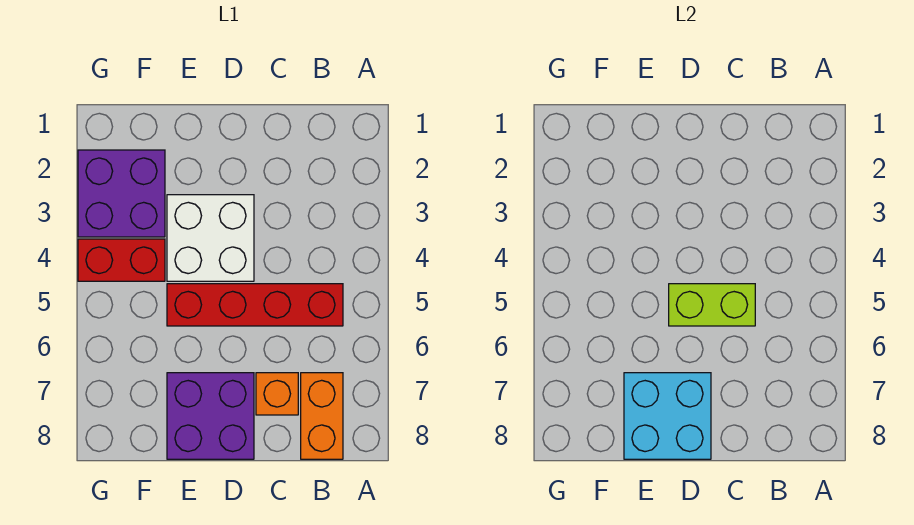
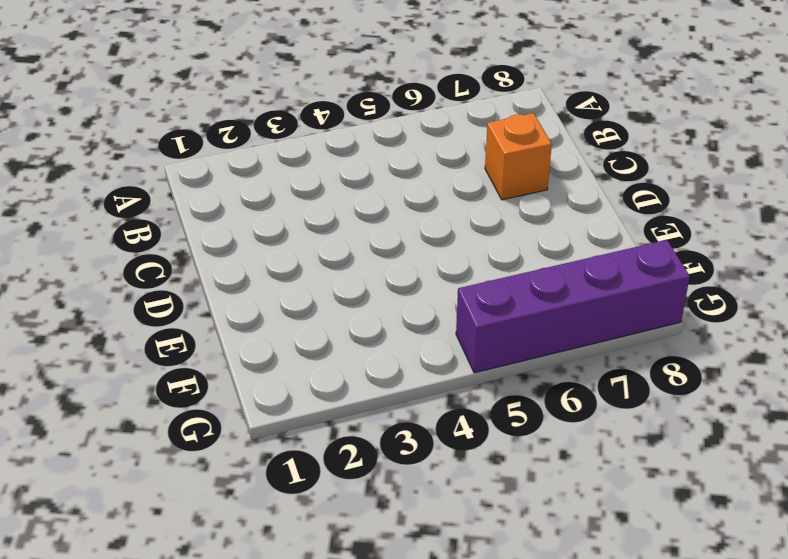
purple brick G5:G8 level 1 -> none
none -> red brick B5:E5 level 1
none -> orange brick B7:B8 level 1

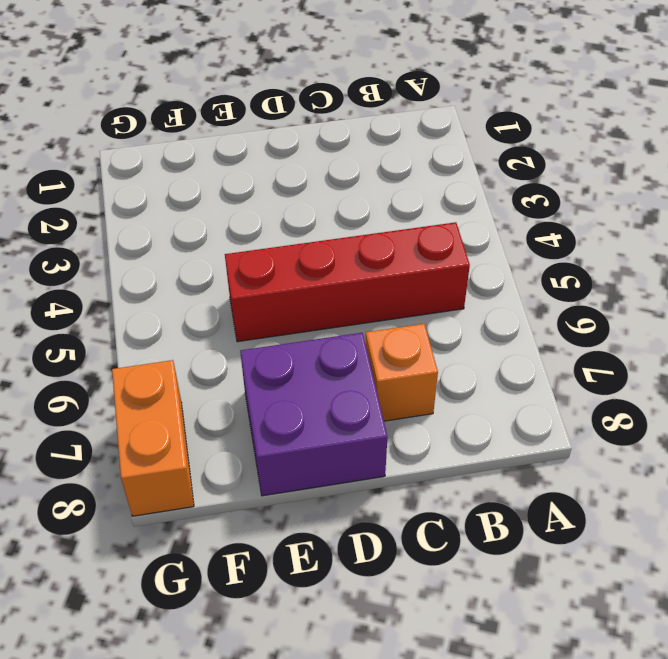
orange brick G7:G8 level 1 -> orange brick B7:B8 level 1
none -> white brick D3:E4 level 1
none -> purple brick F2:G3 level 1

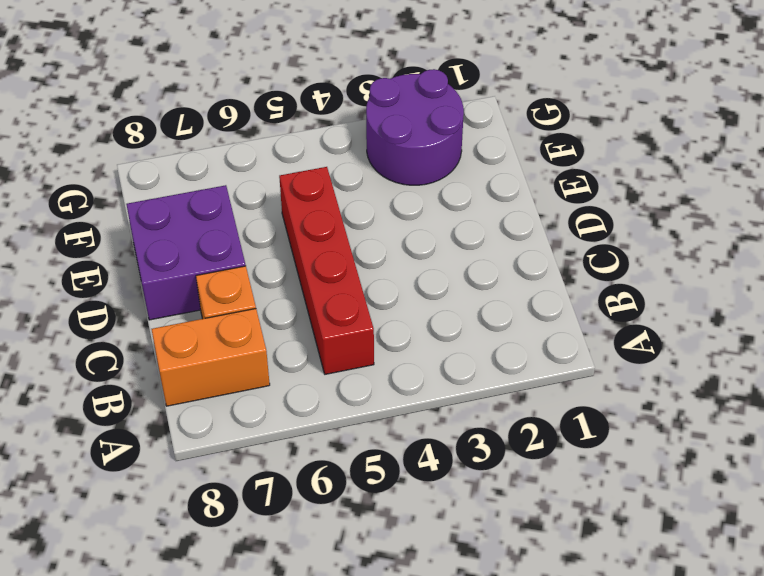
purple round brick F2:G3 level 1 -> purple brick F2:G3 level 1
none -> white brick D3:E4 level 1
none -> red brick F4:G4 level 1

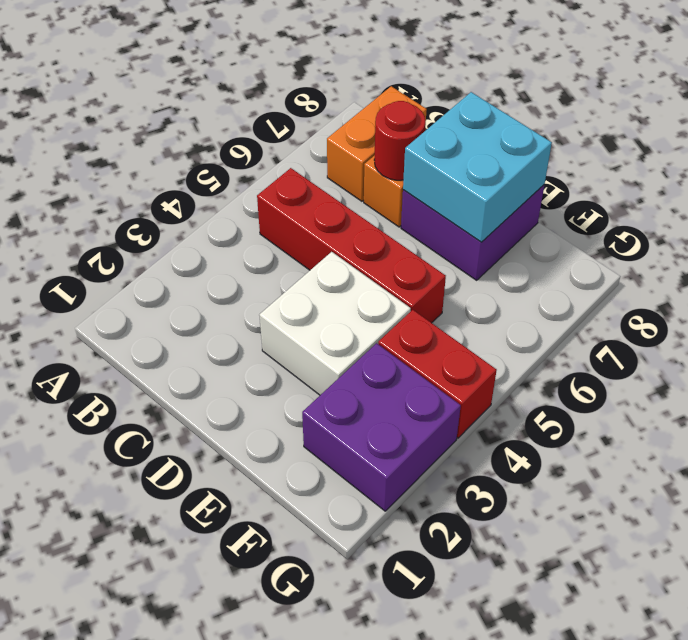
red round brick C7 level 2 -> none
none -> lime brick C5:D5 level 2

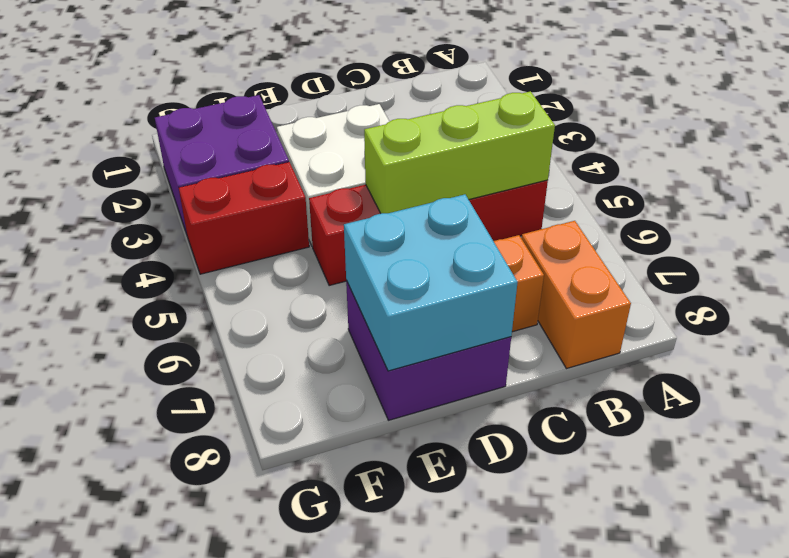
lime brick B5:D5 level 2 -> lime brick C5:D5 level 2

